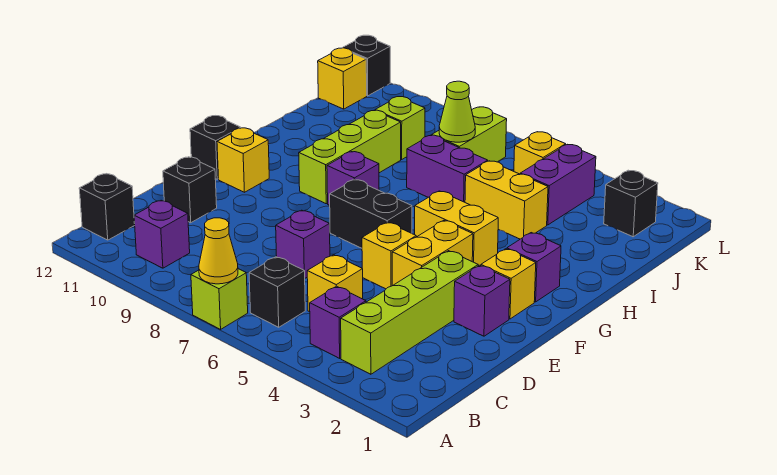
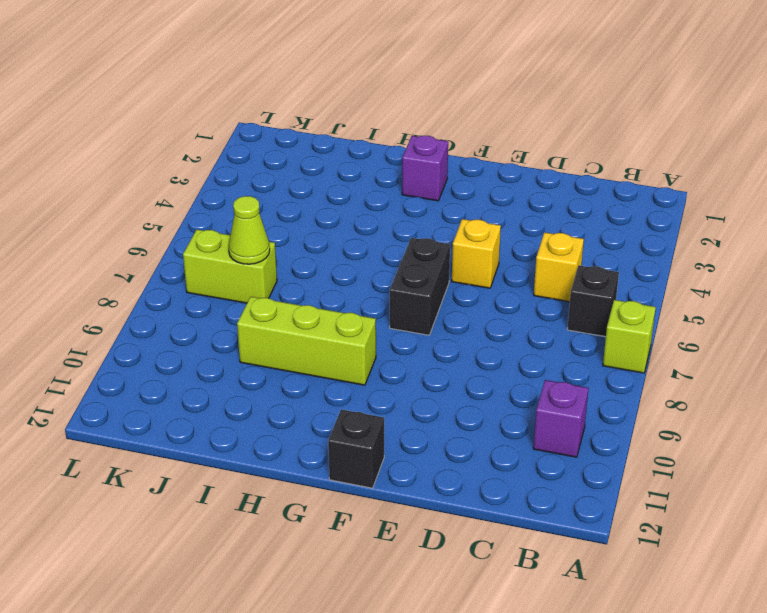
none -> lime brick B3:E3 level 1
none -> purple brick B4 level 1
none -> black brick B12 level 1
none -> purple brick D7 level 1

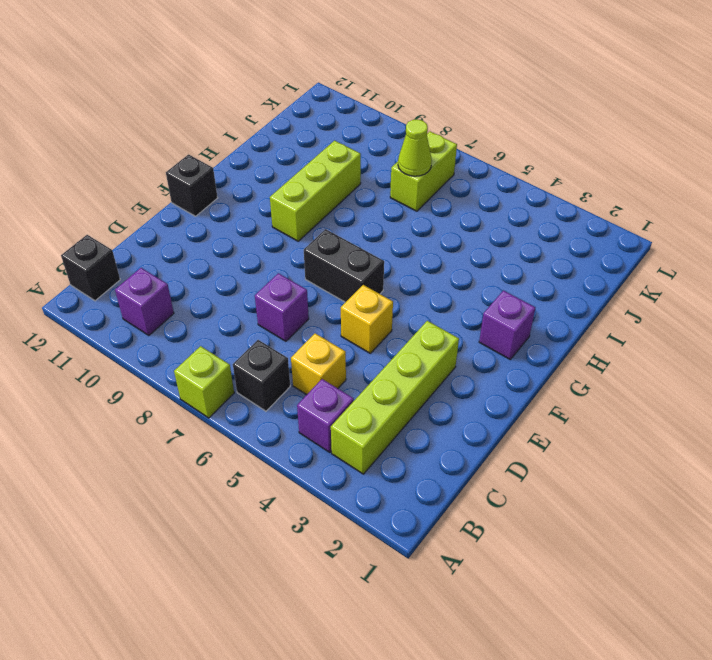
none -> black brick D11 level 1
none -> purple brick E2 level 1
none -> yellow brick E4:F4 level 1
none -> yellow brick F2 level 1

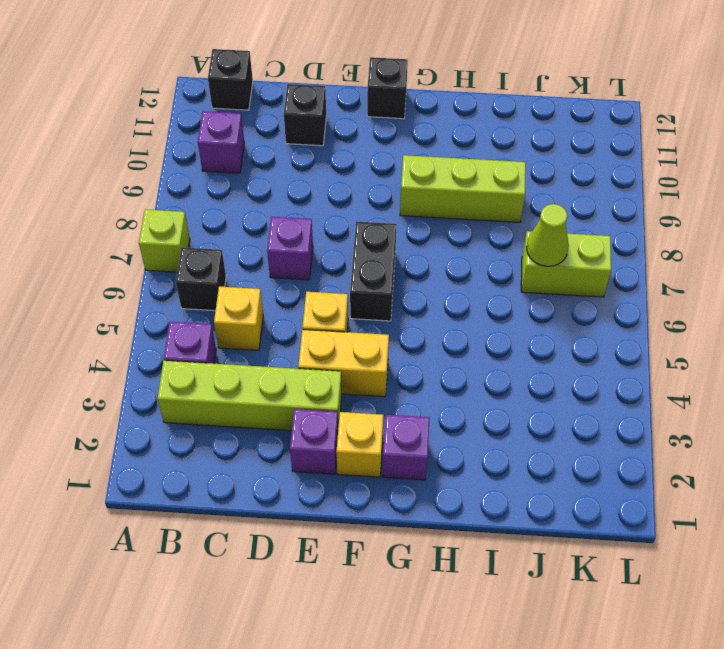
none -> yellow brick F11 level 1
none -> yellow brick G4:G5 level 1
none -> purple brick G8 level 1
none -> yellow brick I4:I5 level 1

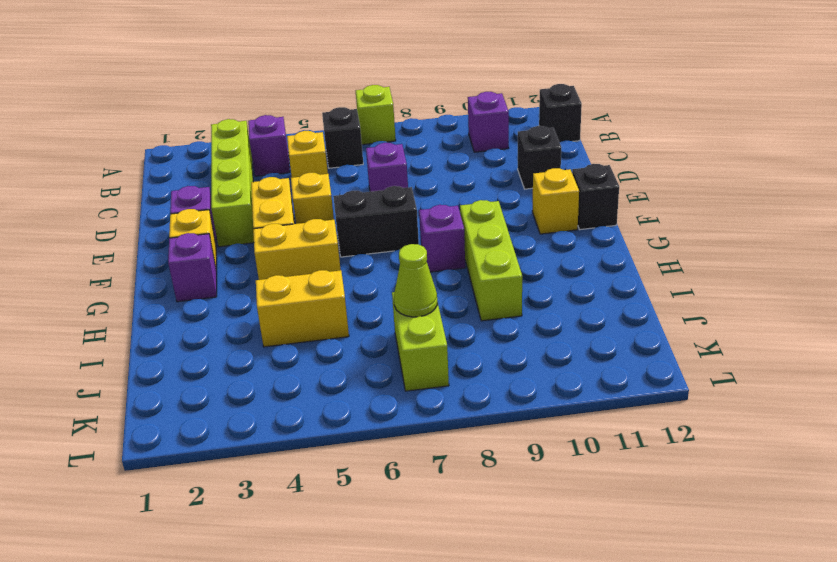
none -> purple brick I6:I7 level 1
none -> purple brick J4:K4 level 1
none -> lime brick J9 level 1
none -> black brick K2 level 1

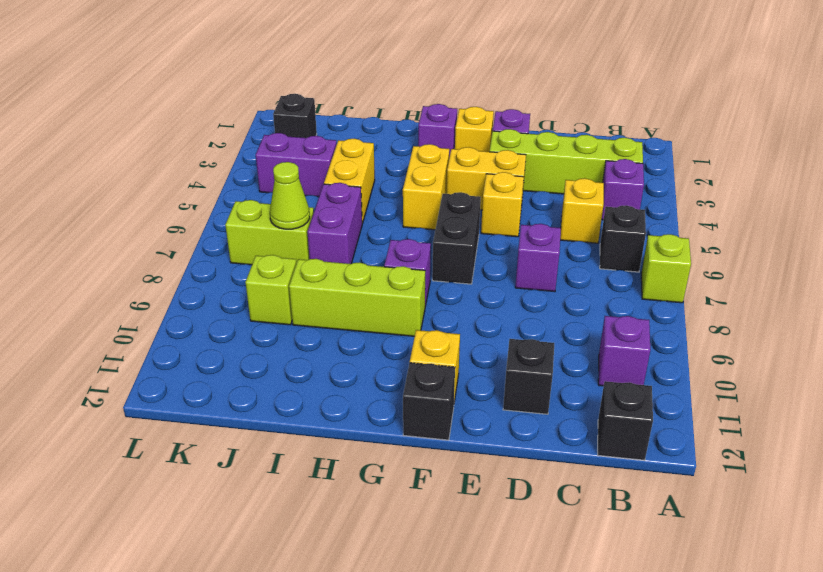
none -> yellow brick K5 level 1
none -> yellow brick K12 level 1
none -> black brick L12 level 1
none -> yellow cone A7 level 2

